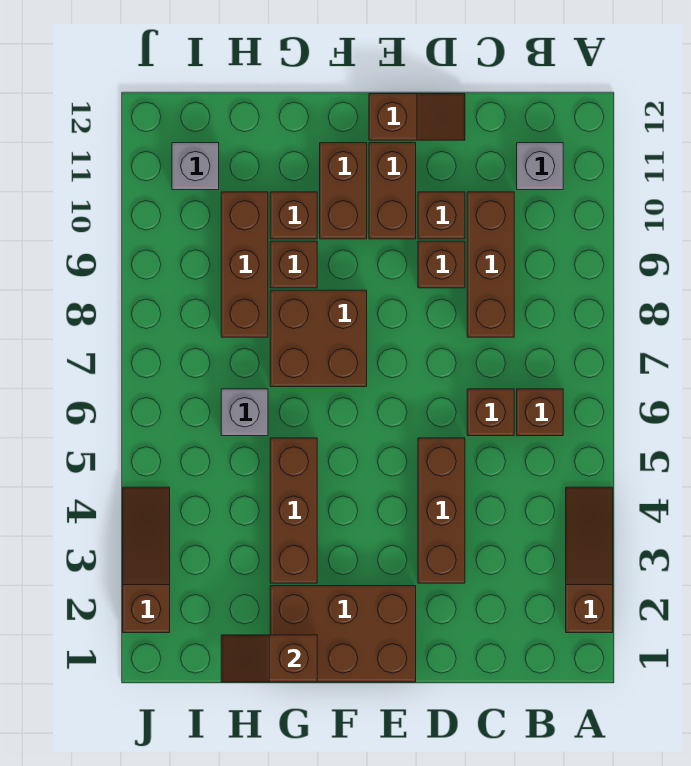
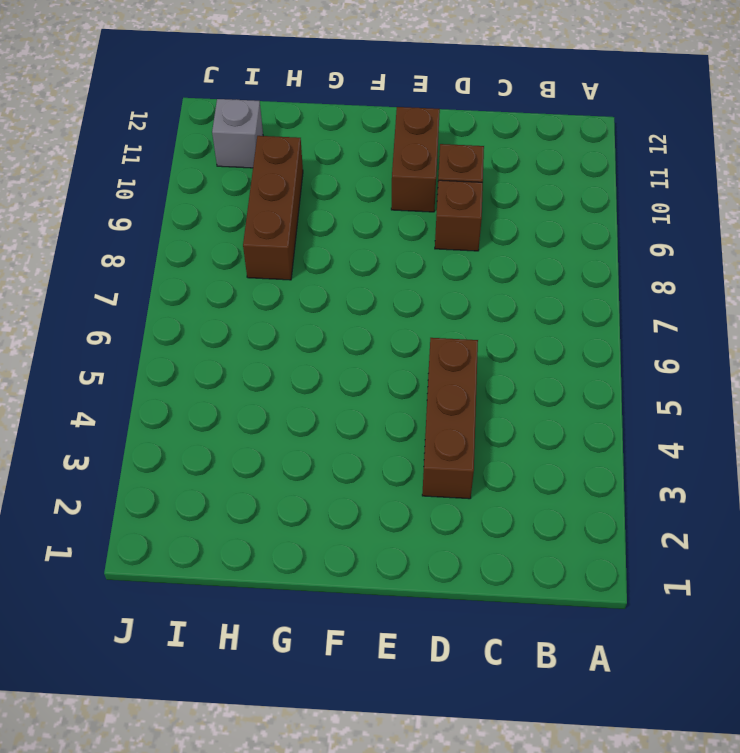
none -> brown slope A2:A4 level 1 top 2
none -> brown brick B6 level 1
none -> grey brick B11 level 1

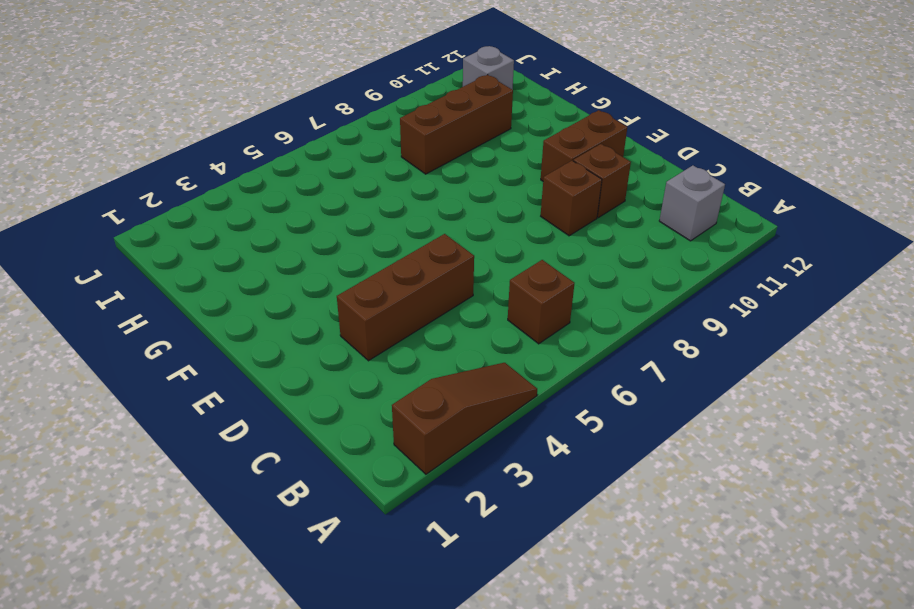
none -> brown brick C6 level 1
none -> brown brick C8:C10 level 1
none -> brown slope D12:E12 level 1 top E

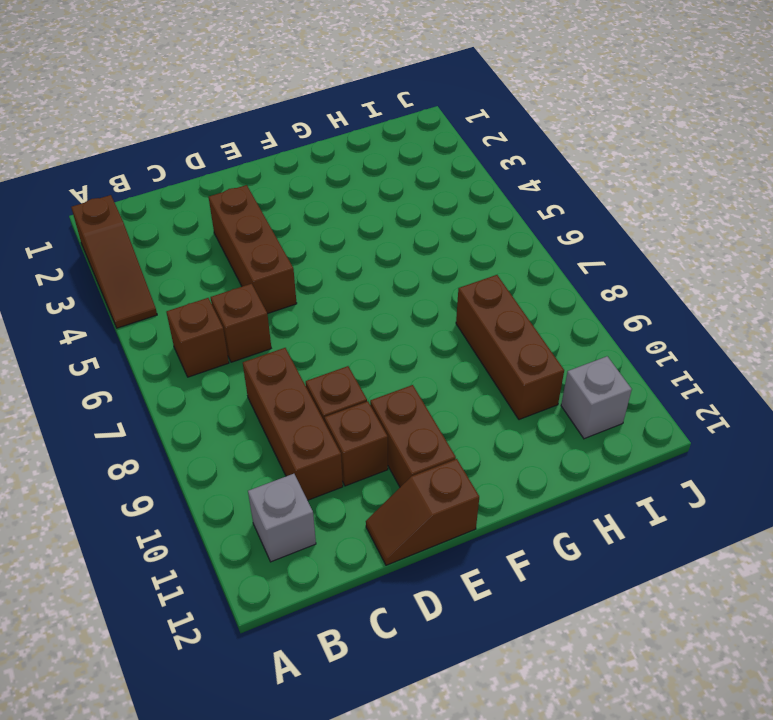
none -> brown brick E1:G2 level 1
none -> brown brick F7:G8 level 1
none -> brown brick F10:F11 level 1

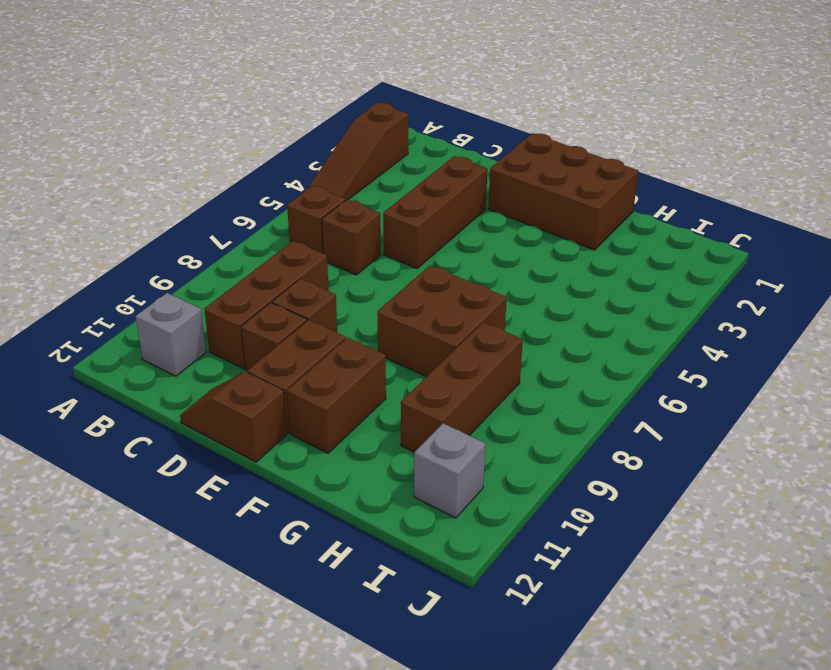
none -> brown brick G3:G5 level 1
none -> brown brick G9 level 1
none -> brown brick G10 level 1

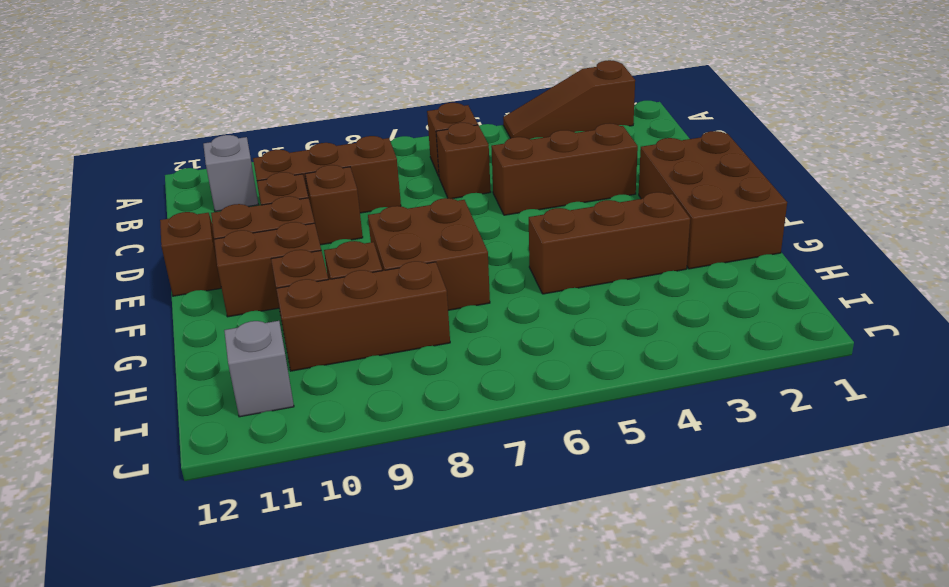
none -> grey brick H6 level 1
none -> brown slope J2:J4 level 1 top 2
none -> brown slope G1:H1 level 2 top G

